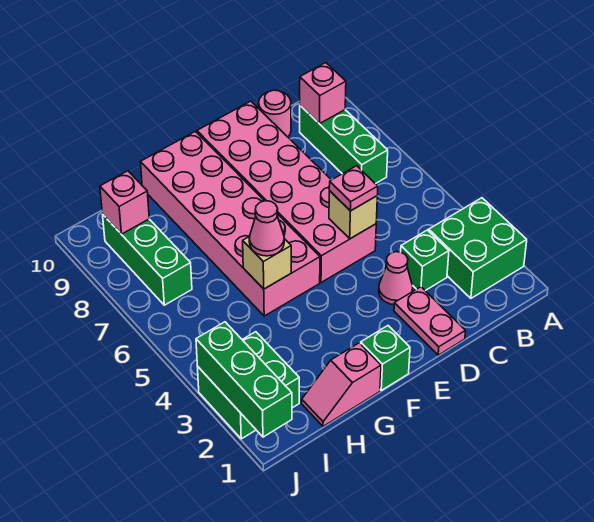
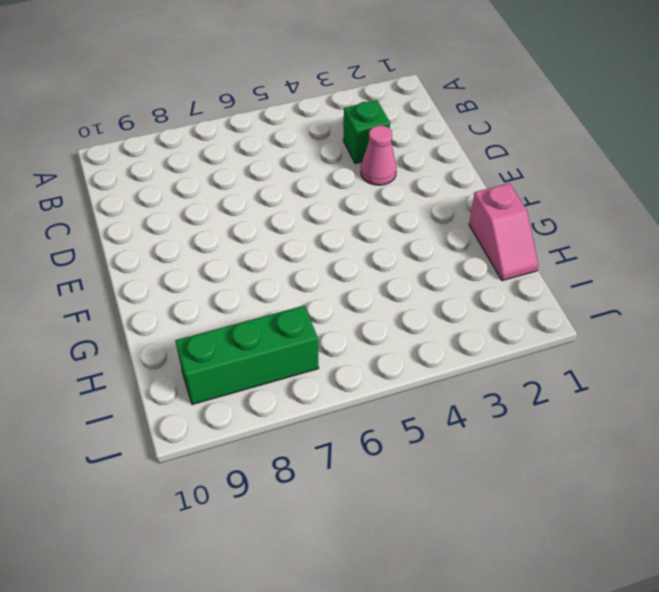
none -> green brick A2:B3 level 1
none -> green brick B7:B9 level 1
none -> pink round brick C10 level 1

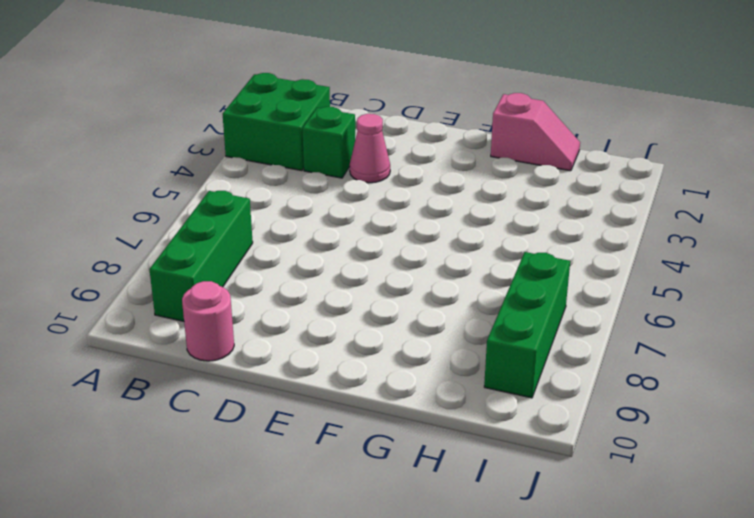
none -> pink plate D1:D2 level 1
none -> pink brick D5:E10 level 1
none -> green brick F1 level 1

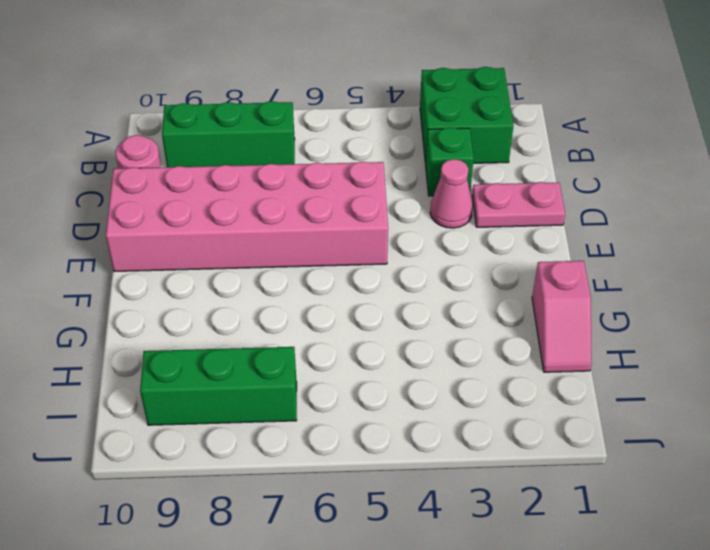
none -> green brick F1 level 1
none -> pink brick F5:G10 level 1
none -> green brick I2:J3 level 1

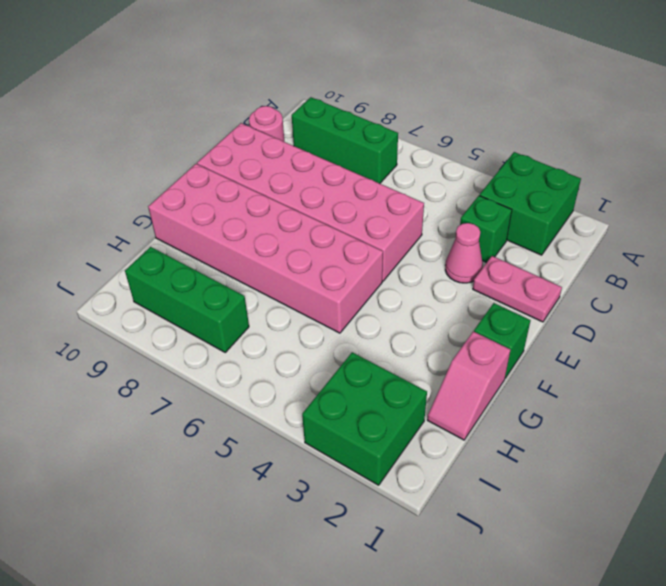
none -> pink brick B9 level 2
none -> tan brick D5 level 2
none -> tan brick G5 level 2

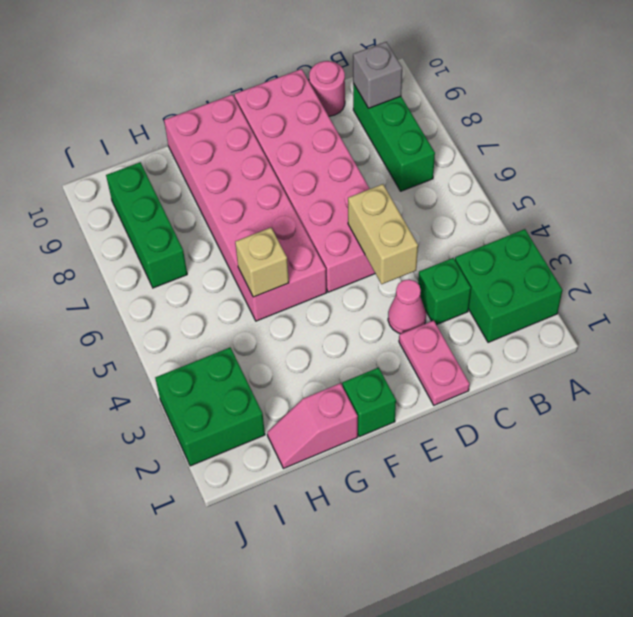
grey brick B9 level 2 -> pink brick B9 level 2
tan brick D4:D5 level 2 -> tan brick D5 level 2
none -> pink brick I9 level 2
none -> green brick J1:J3 level 2
none -> pink plate D5 level 3

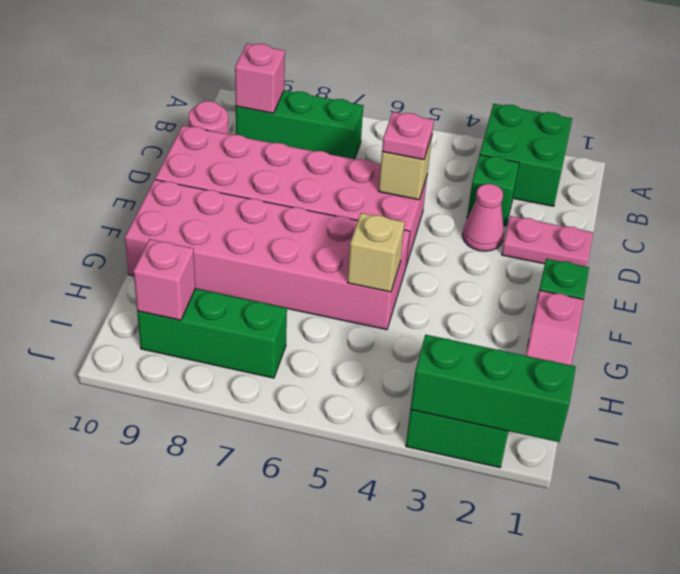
none -> pink cone G5 level 3

